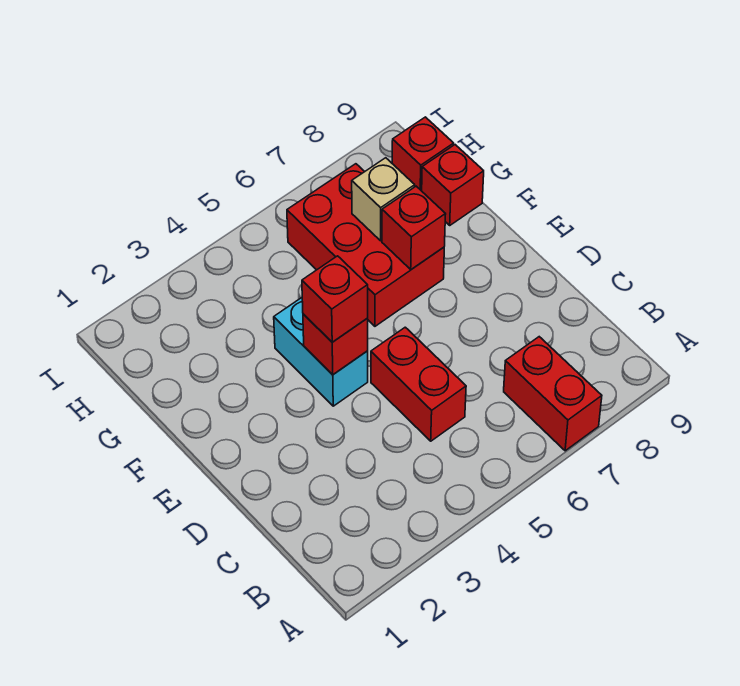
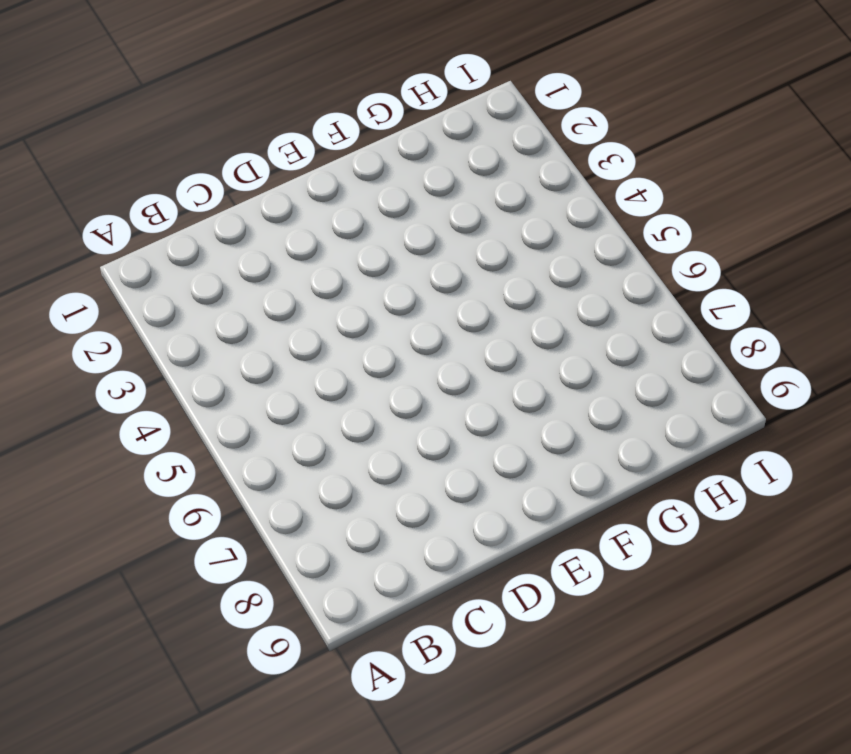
none -> red brick A7:B7 level 1
none -> red brick C5:D5 level 1

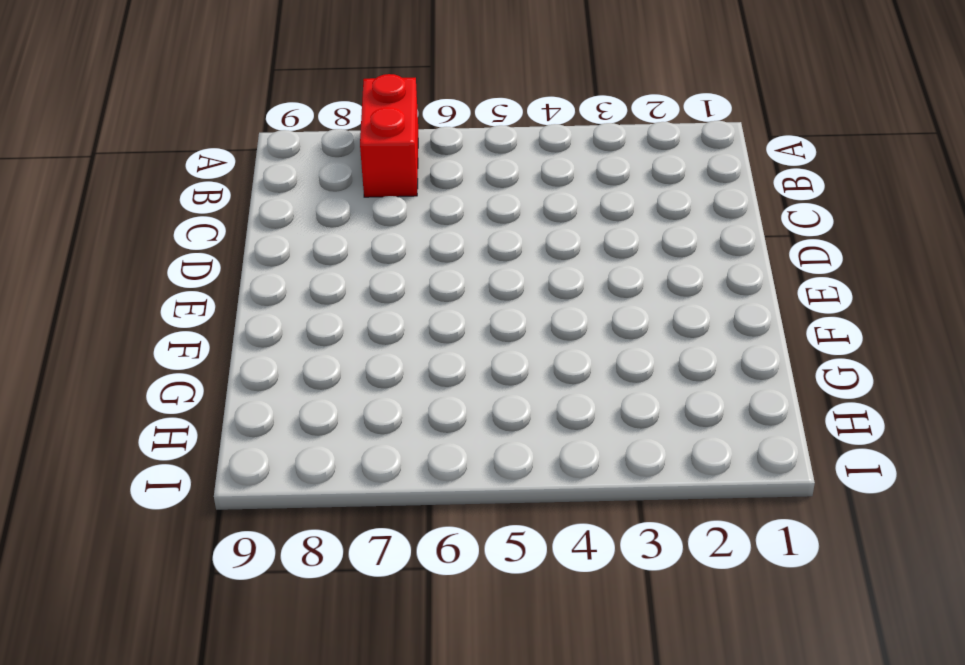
none -> red brick C5:D5 level 1
none -> cyan brick E4:F4 level 1

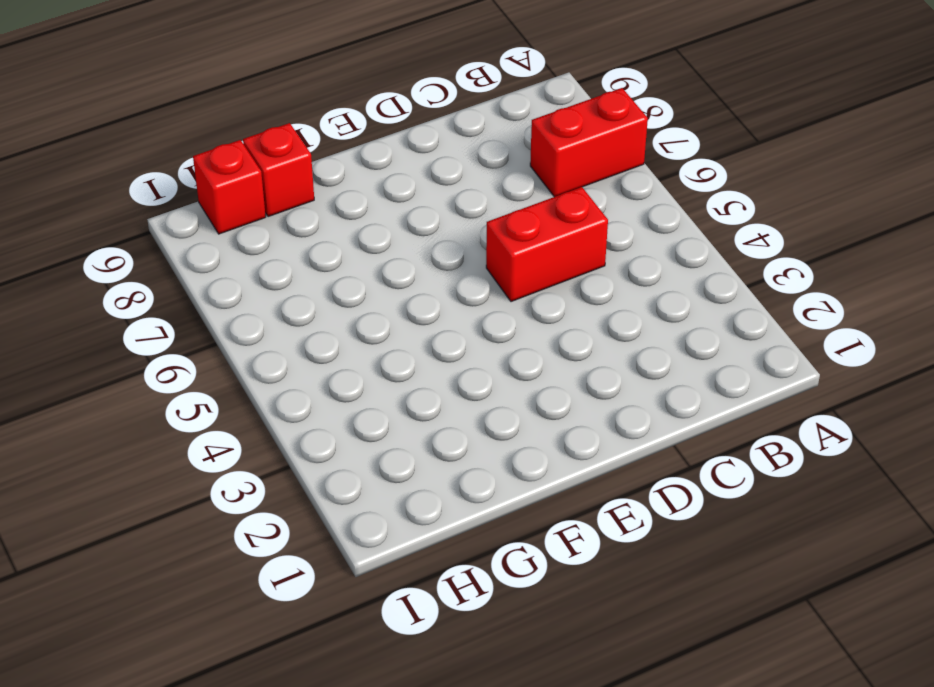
none -> cyan brick E4:F4 level 1
none -> red brick F6:H7 level 1

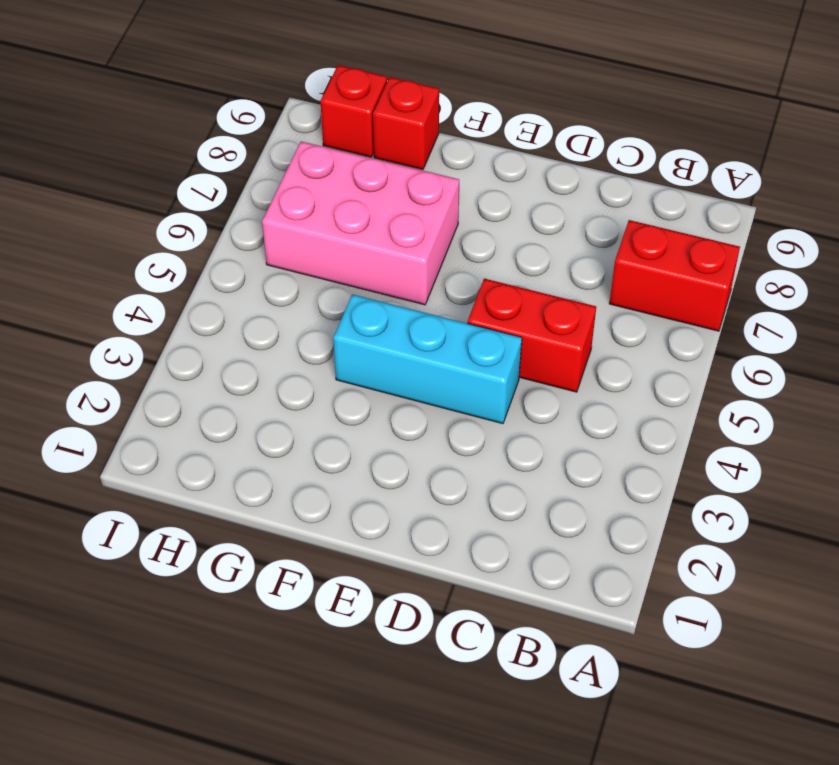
cyan brick D4:F4 level 1 -> cyan brick E4:F4 level 1
pink brick F6:H7 level 1 -> red brick F6:H7 level 1
none -> red brick E4 level 2
none -> red brick F7 level 2

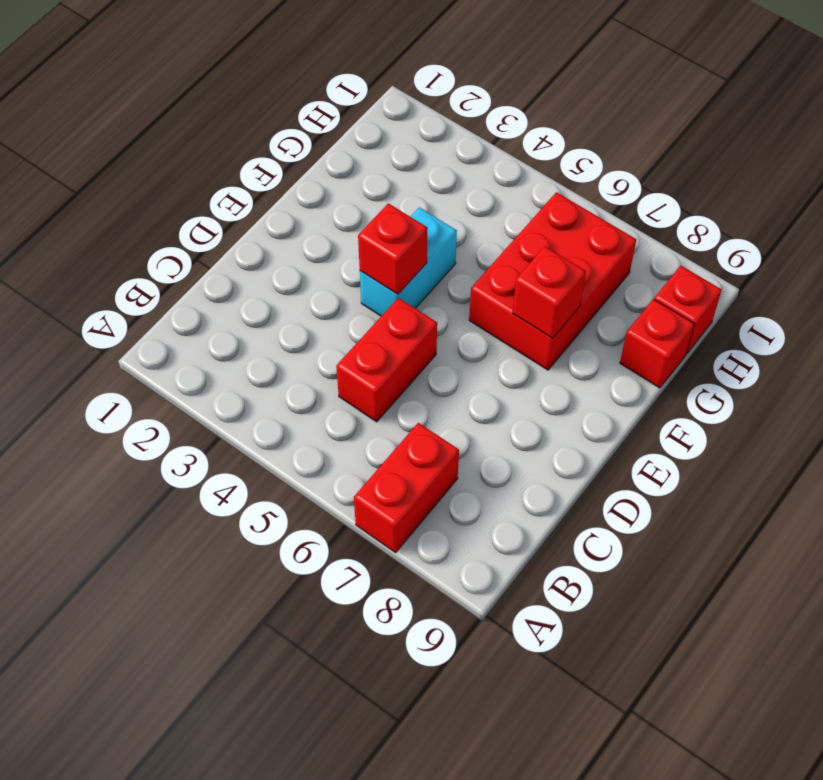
none -> tan brick G7 level 2
none -> red brick E4 level 3

